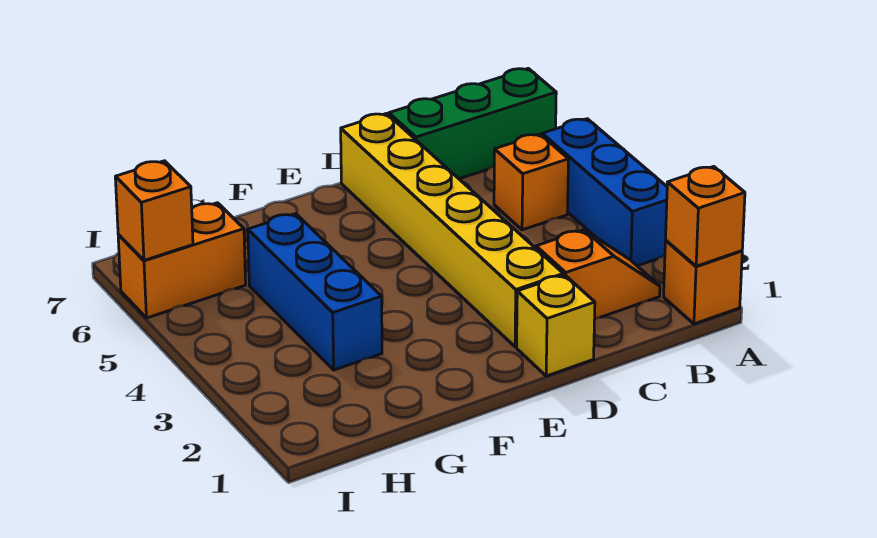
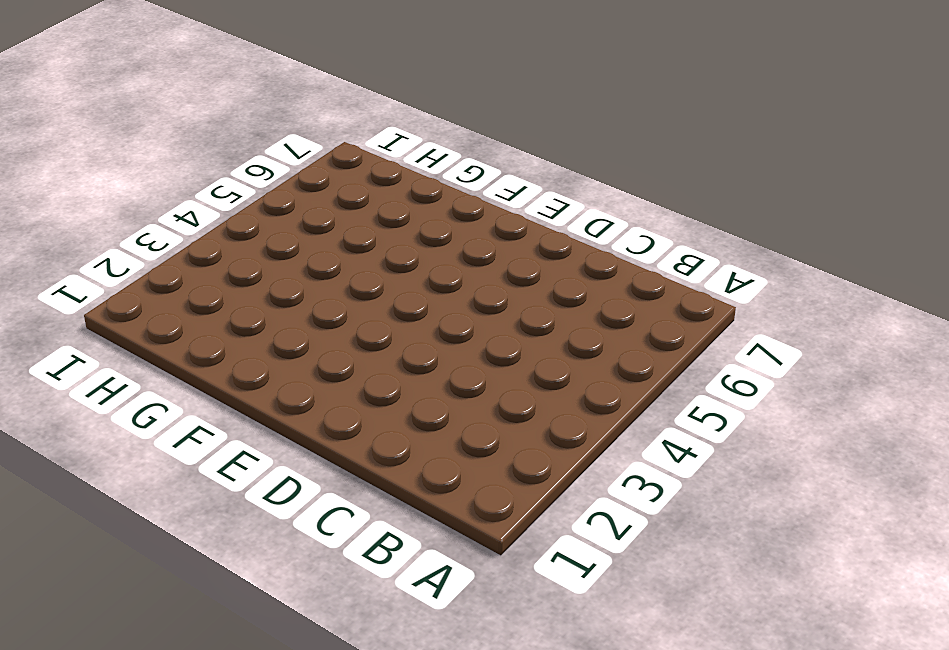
none -> orange brick A1 level 1
none -> blue brick A3:A5 level 1

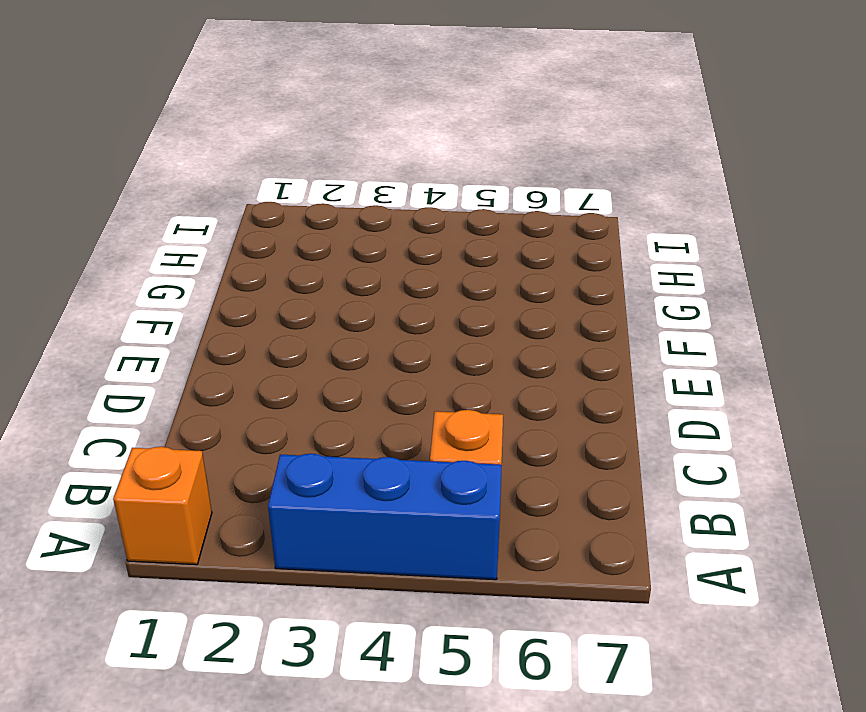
none -> green brick A7:C7 level 1
none -> orange slope B2:C2 level 1 top C

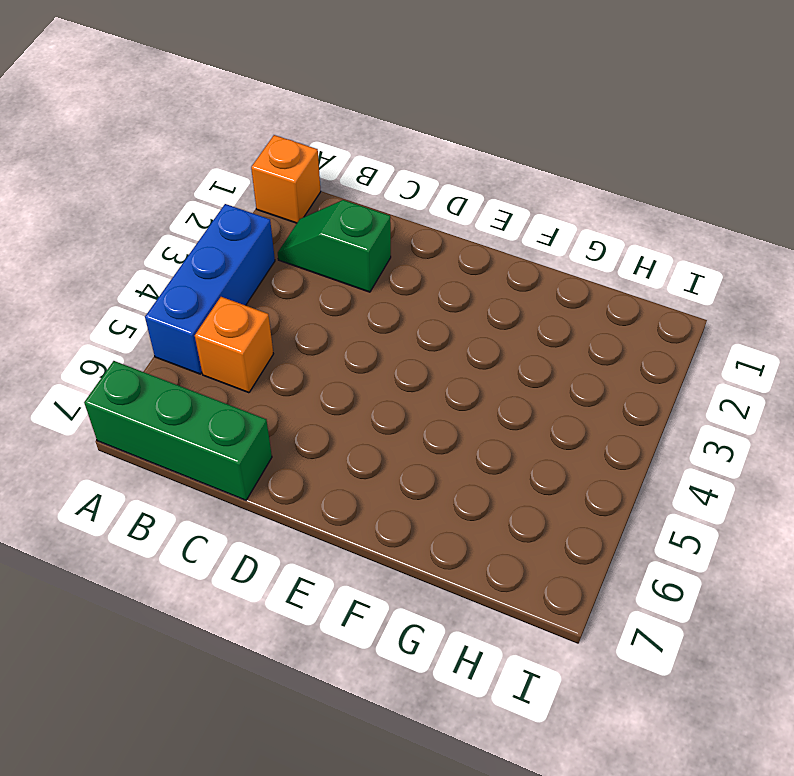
green slope B2:C2 level 1 top C -> orange slope B2:C2 level 1 top C
none -> yellow brick D1 level 1
none -> yellow brick D2:D7 level 1

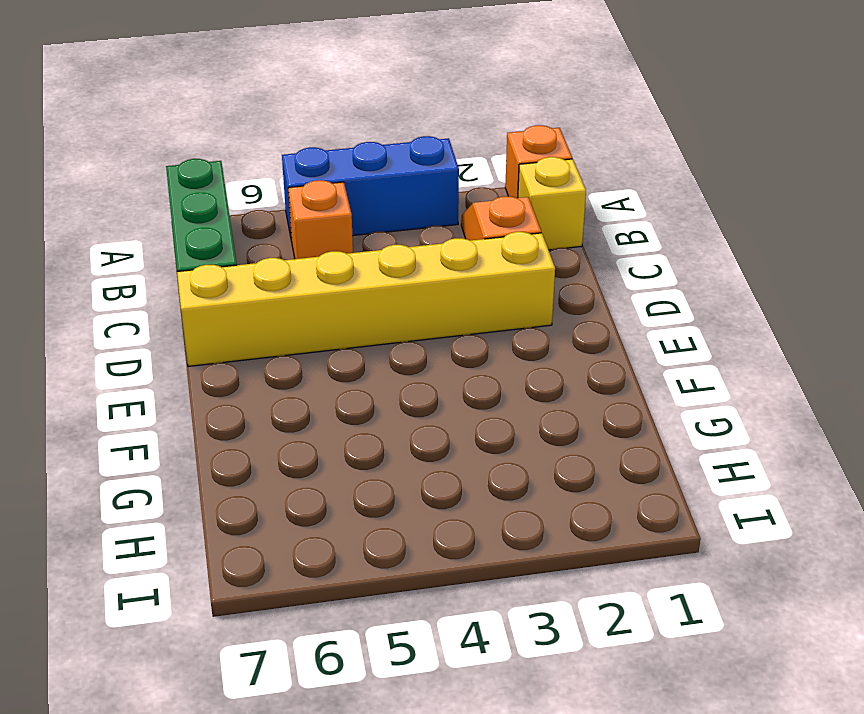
yellow brick B1 level 1 -> yellow brick D1 level 1
none -> blue brick G3:G5 level 1
none -> orange brick H6:I6 level 1

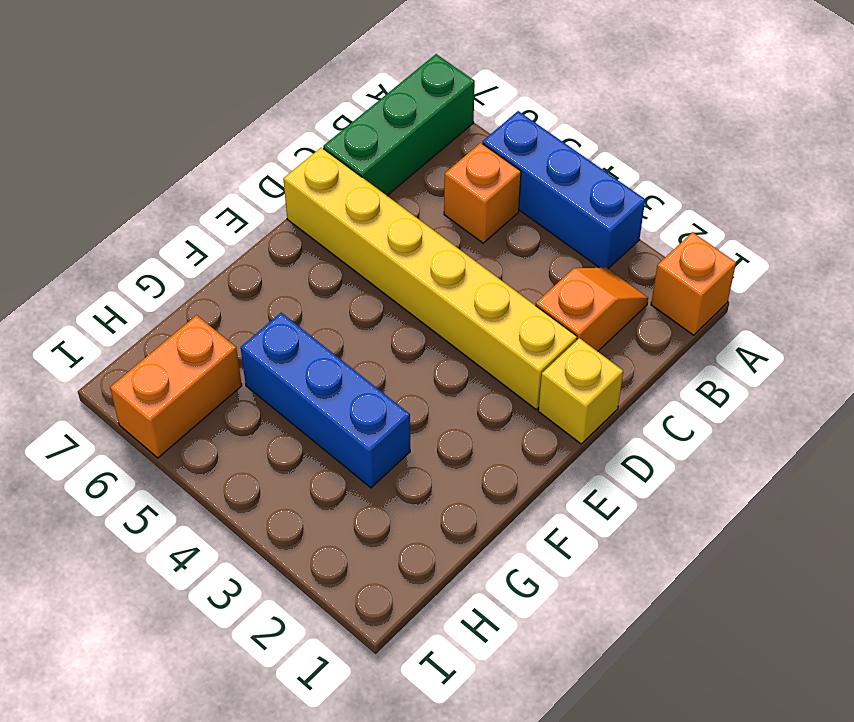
none -> orange brick A1 level 2
none -> orange brick I6 level 2

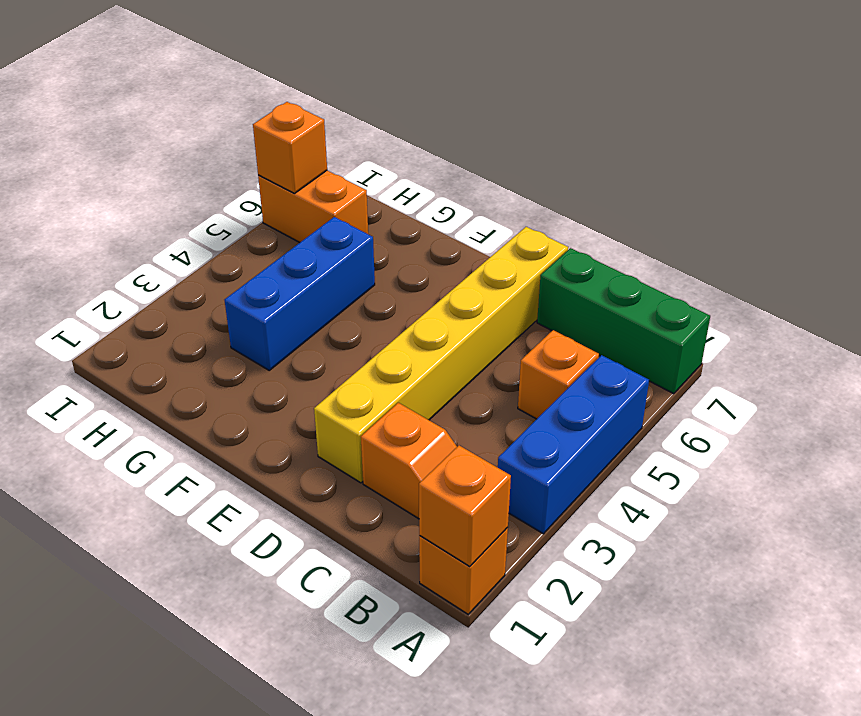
none -> yellow brick D1 level 1

